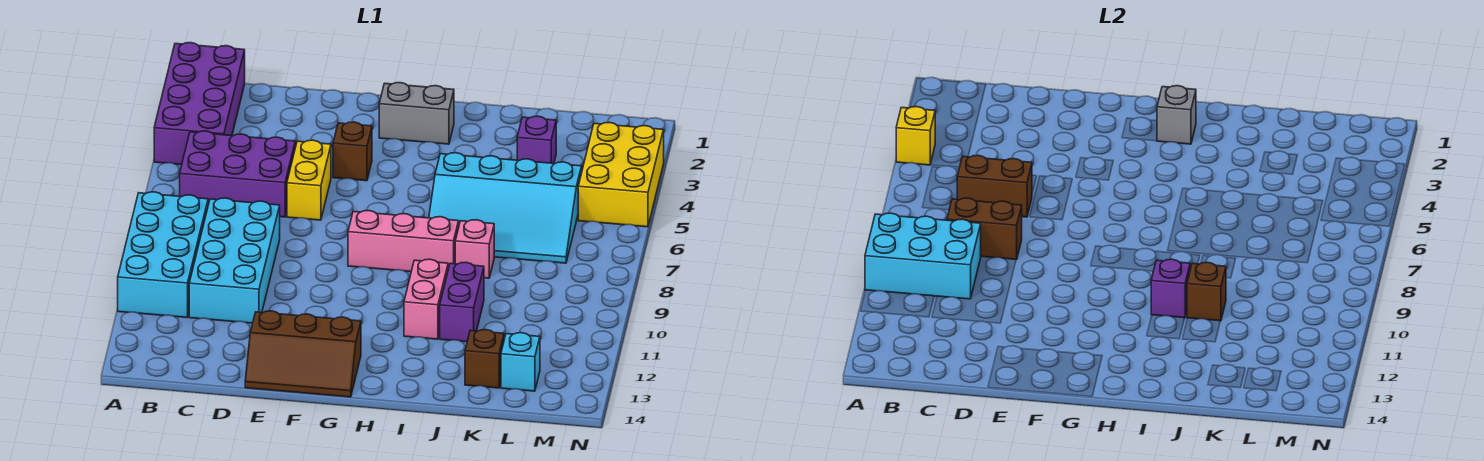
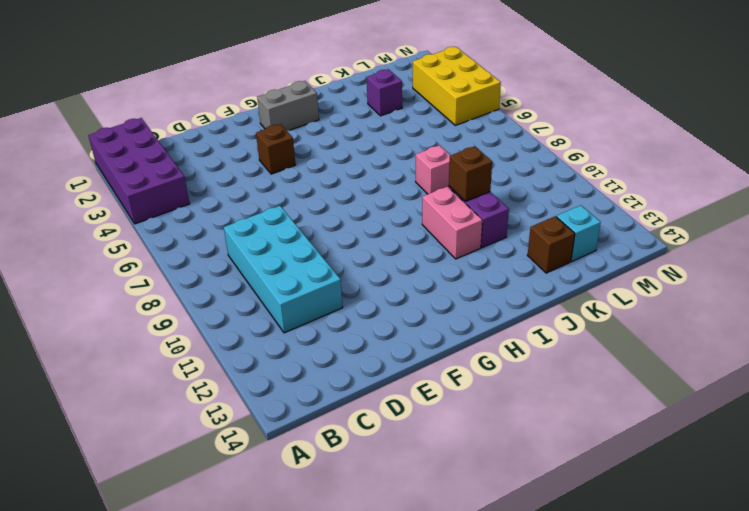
none -> cyan brick A8:B11 level 1
none -> purple brick B5:D6 level 1
none -> yellow brick E5:E6 level 1

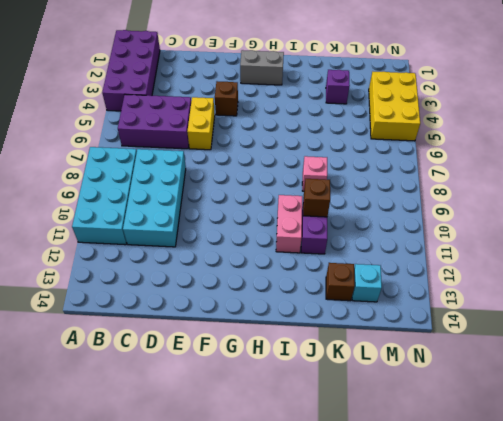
none -> brown slope E13:G14 level 1 top 13
none -> pink brick G8:I8 level 1
none -> cyan slope I5:L7 level 1 top 5

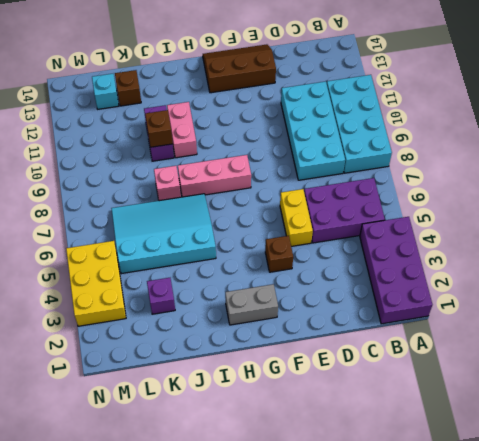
none -> yellow brick A4 level 2
none -> cyan brick A9:C10 level 2
none -> brown brick C6:D6 level 2

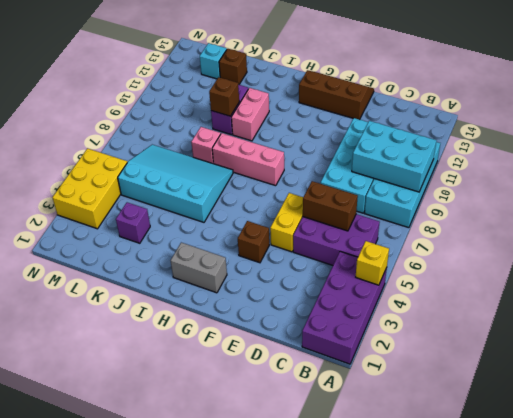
none -> brown brick C8:D8 level 2
none -> grey brick H2 level 2
none -> purple brick I10 level 2

